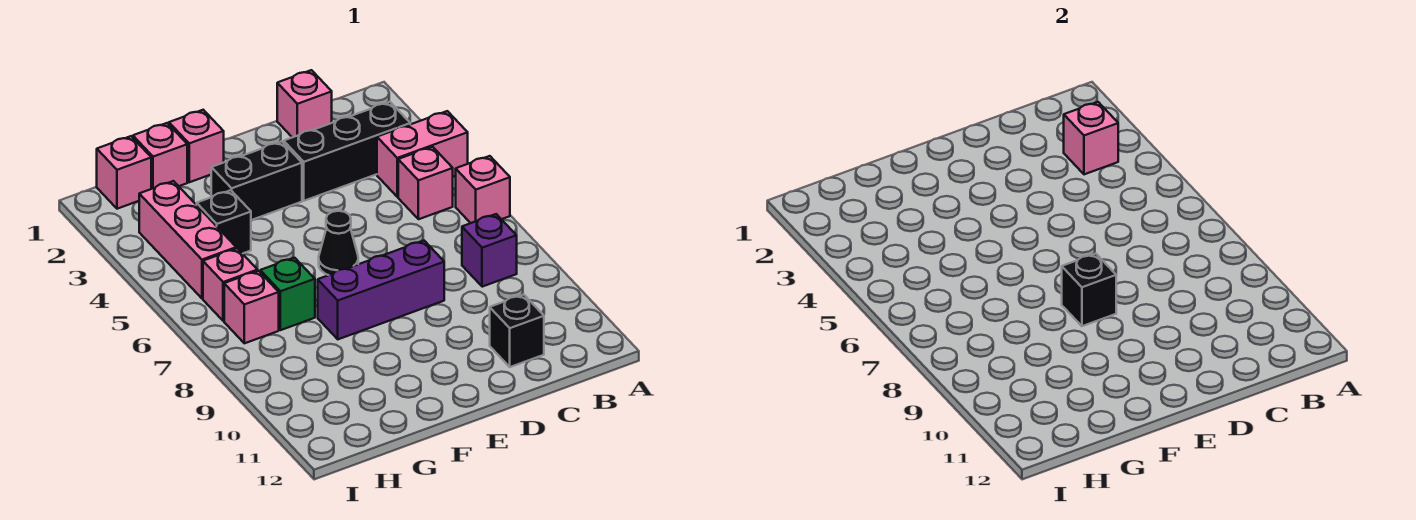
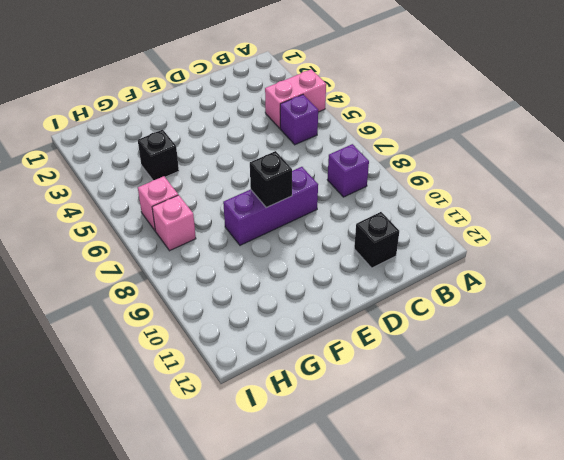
purple brick B5 level 1 -> pink brick B5 level 1
none -> pink brick A6 level 1
none -> black brick B3:D3 level 1
none -> pink brick C1 level 1

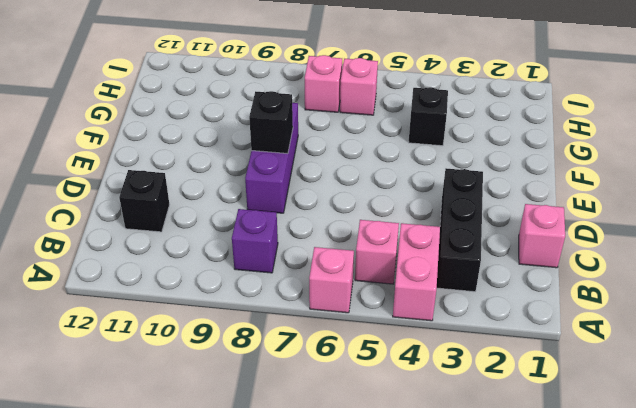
none -> black brick E3:F3 level 1
none -> black cone E6 level 1
none -> pink brick F1 level 1

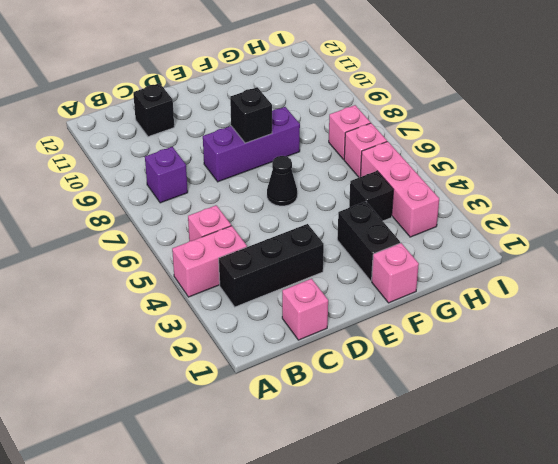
black brick F2:F3 level 1 -> black brick E3:F3 level 1
none -> pink brick A6 level 1
none -> pink brick G1 level 1
none -> green brick G7 level 1

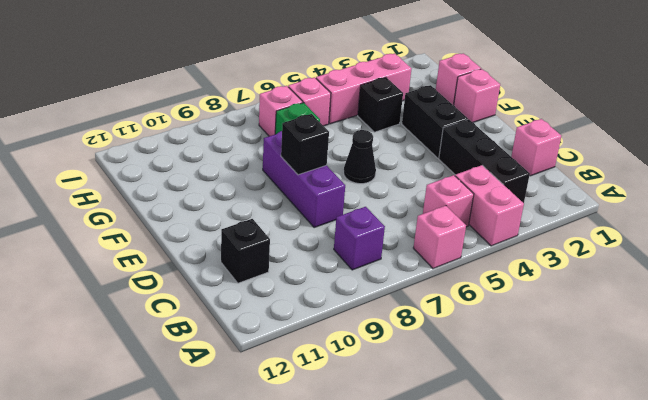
none -> pink brick H1 level 1
none -> pink brick B3 level 2

